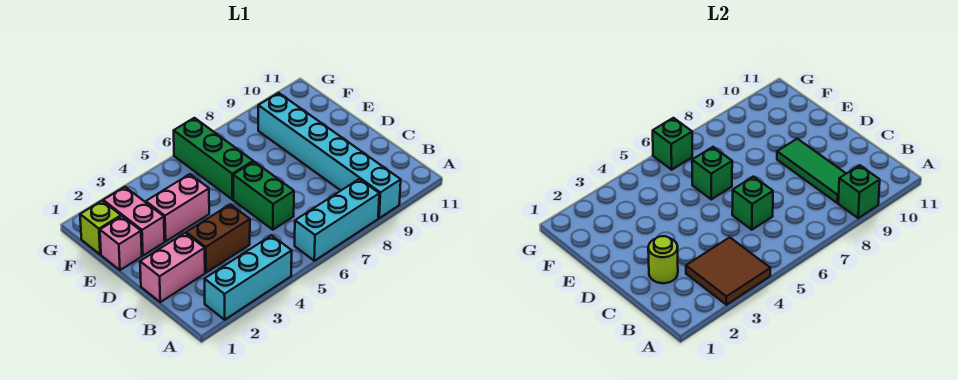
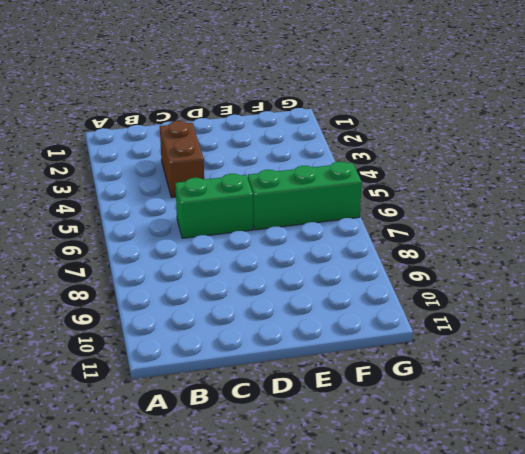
none -> cyan brick A2:A4 level 1
none -> cyan brick A6:A8 level 1
none -> cyan brick A9:F9 level 1

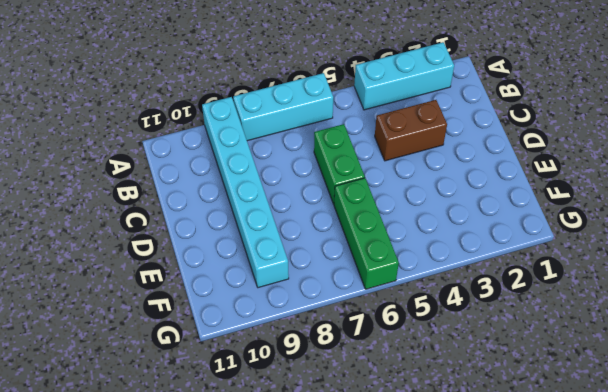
none -> pink brick C1:C2 level 1
none -> pink brick E1 level 1
none -> pink brick E2:F2 level 1

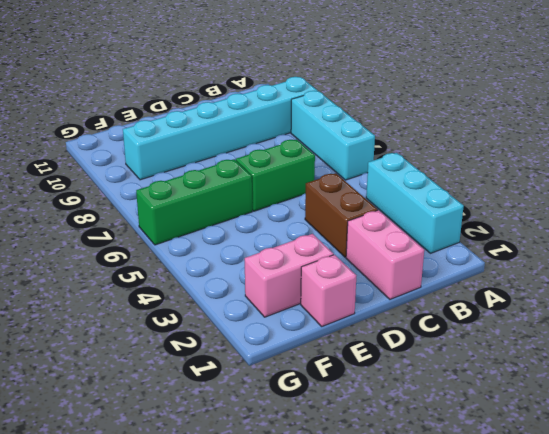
none -> pink brick E3:E4 level 1
none -> lime brick F1 level 1
none -> brown tile A3:B4 level 2

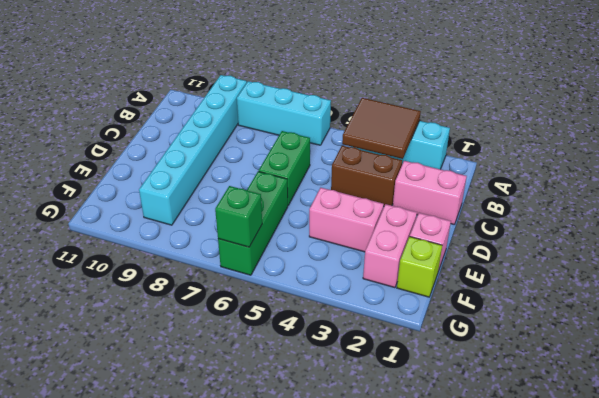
none -> green brick A9 level 2
none -> green tile B9:D9 level 2
none -> lime round brick C2 level 2

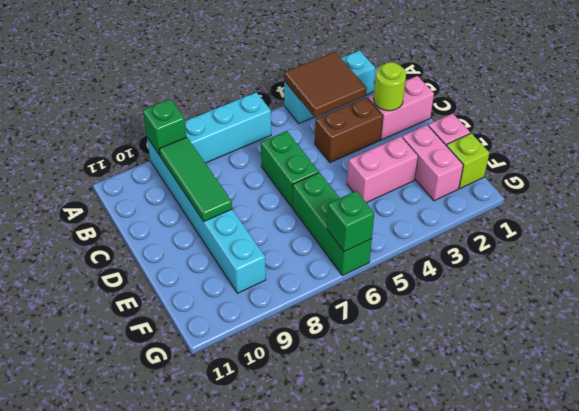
none -> green brick C6 level 2
none -> green brick E6 level 2

